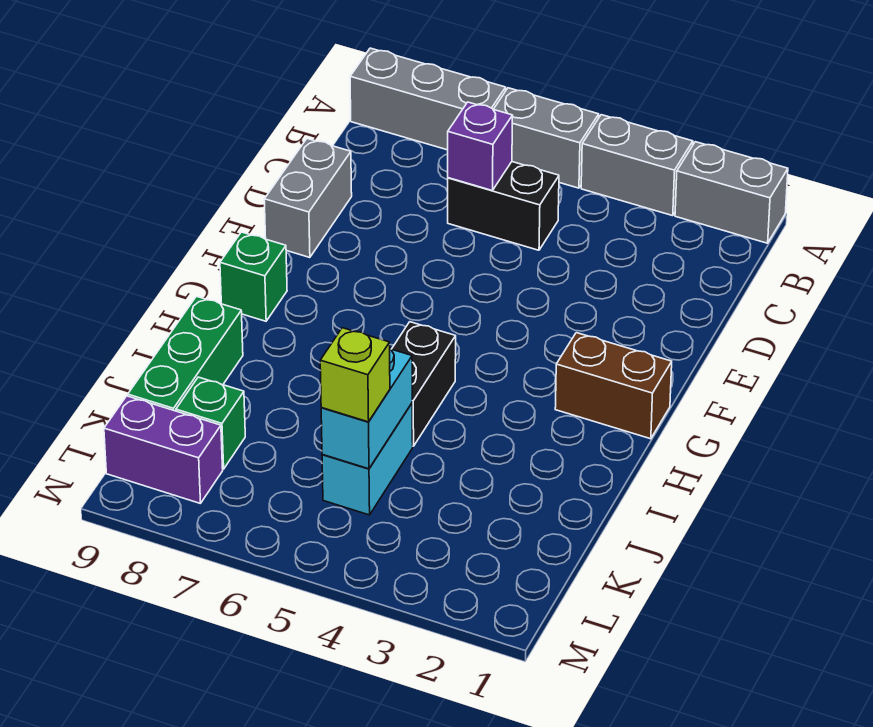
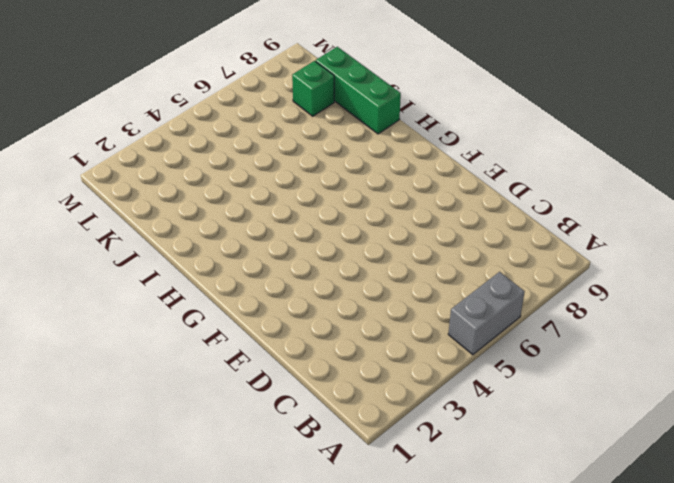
none -> grey brick A1:A2 level 1
none -> grey brick A3:A4 level 1
none -> grey brick A7:A9 level 1

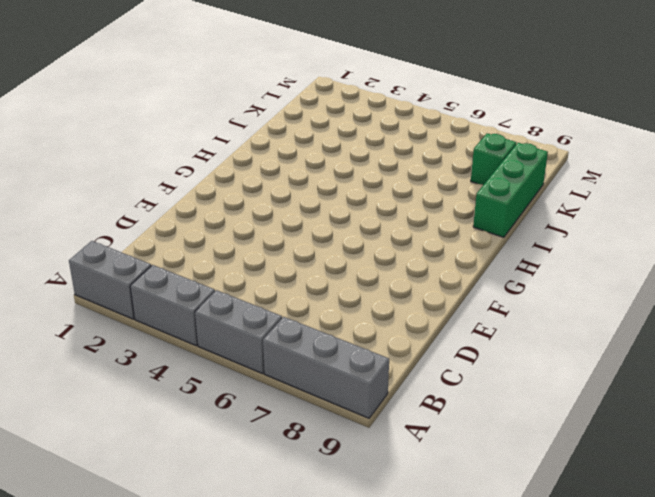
none -> black brick C5:C6 level 1
none -> grey brick D9:E9 level 1
none -> brown brick G1:G2 level 1

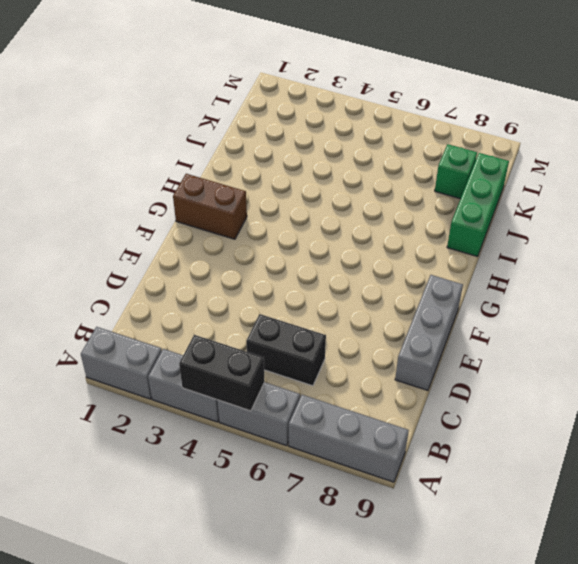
black brick A4:A5 level 2 -> black brick H5:I5 level 1
grey brick D9:F9 level 1 -> grey brick D9:E9 level 1
none -> green brick G9 level 1
none -> cyan brick J5:K5 level 1
none -> purple brick L8:L9 level 1

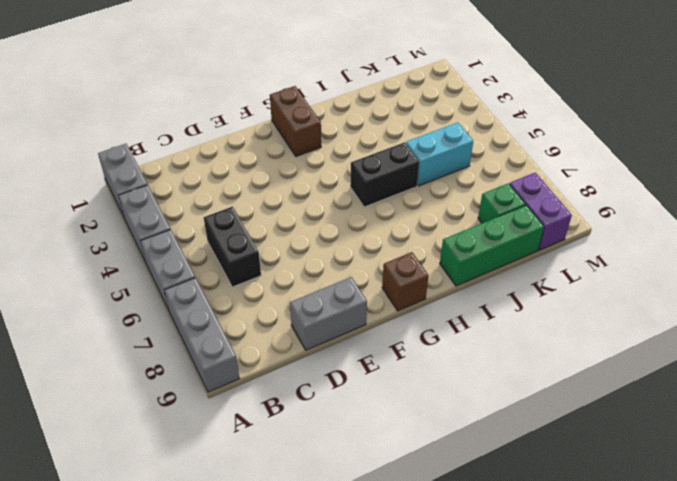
brown brick G9 level 1 -> green brick G9 level 1
none -> purple brick C6 level 2
none -> cyan brick J5:K5 level 2
none -> lime brick K5 level 3

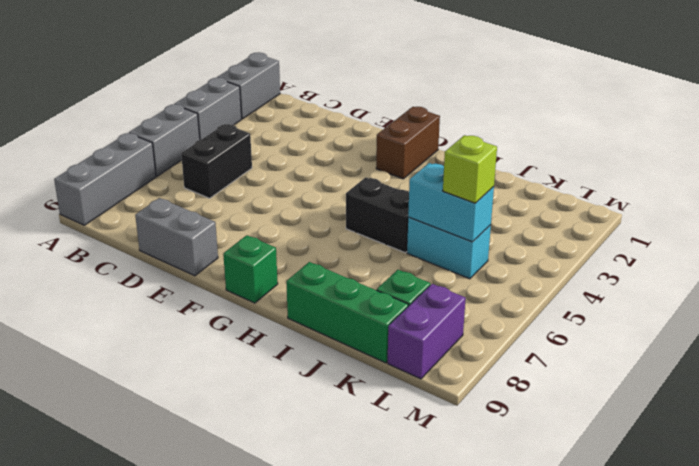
none -> purple brick C6 level 2

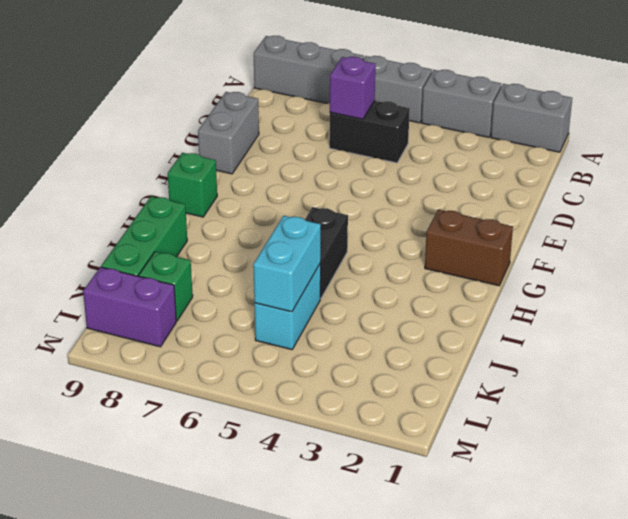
none -> lime brick K5 level 3

